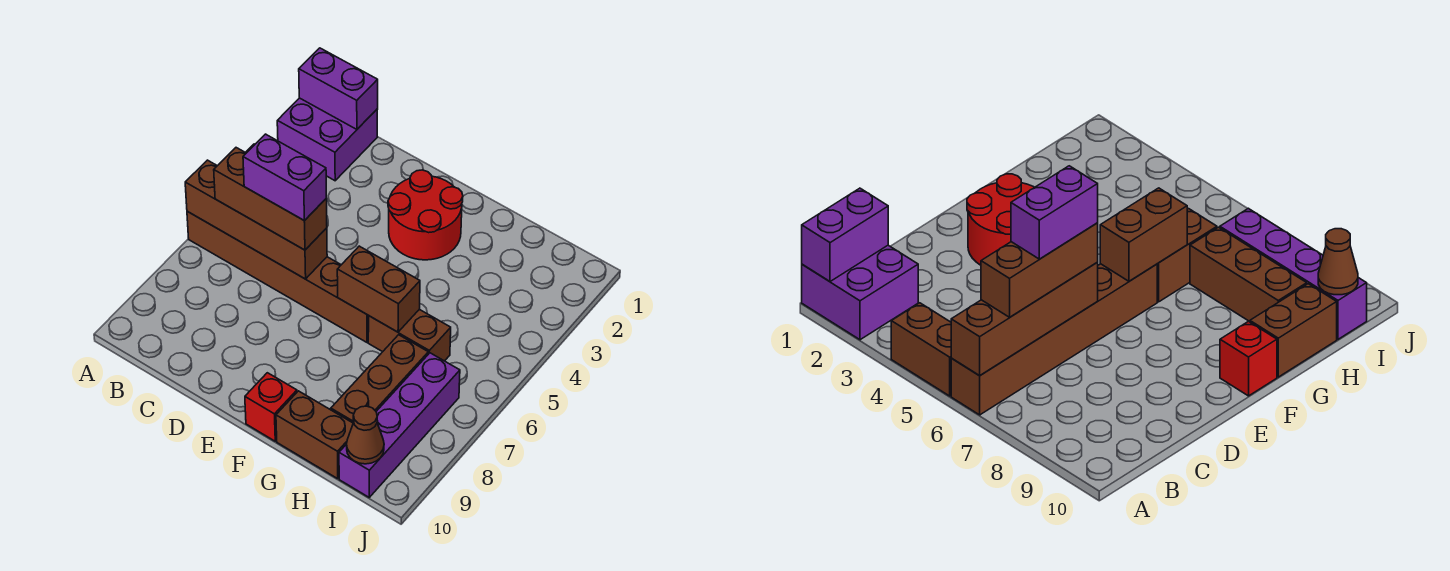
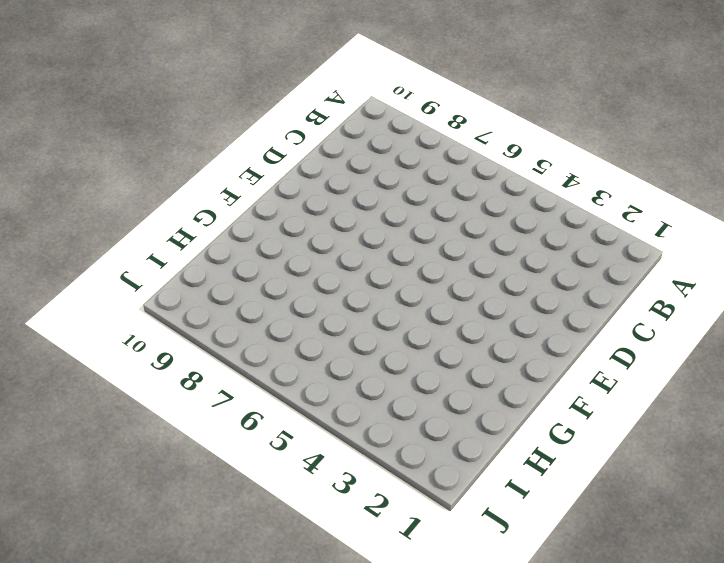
none -> purple brick A1:B2 level 1
none -> brown brick A4:A5 level 1
none -> brown brick A6:F6 level 1

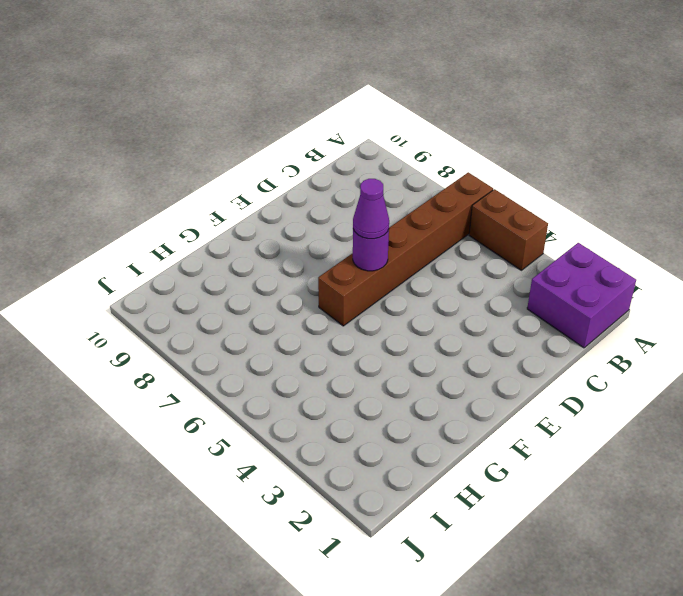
purple round brick E6 level 2 -> none
purple cone E6 level 3 -> none
none -> red round brick E2:F3 level 1
none -> red brick F10 level 1
none -> brown brick G6:H6 level 1

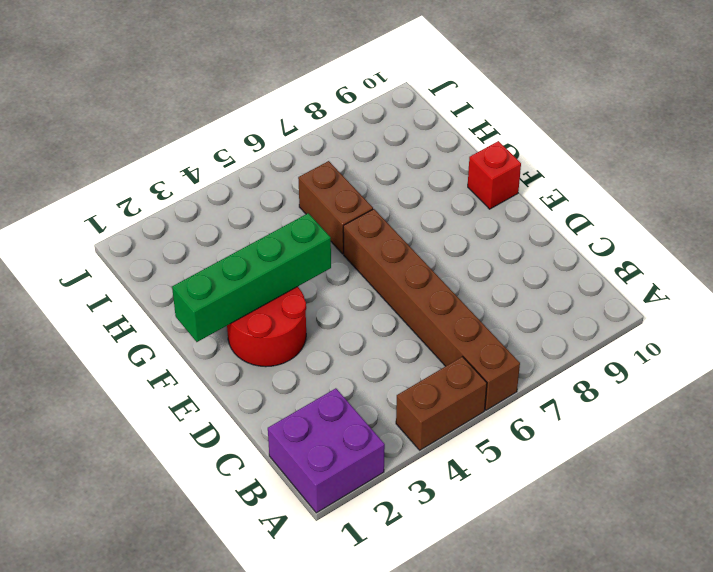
green brick F1:F4 level 2 -> none
none -> brown brick G10:H10 level 1
none -> brown brick H7:H9 level 1
none -> purple brick I7:I10 level 1

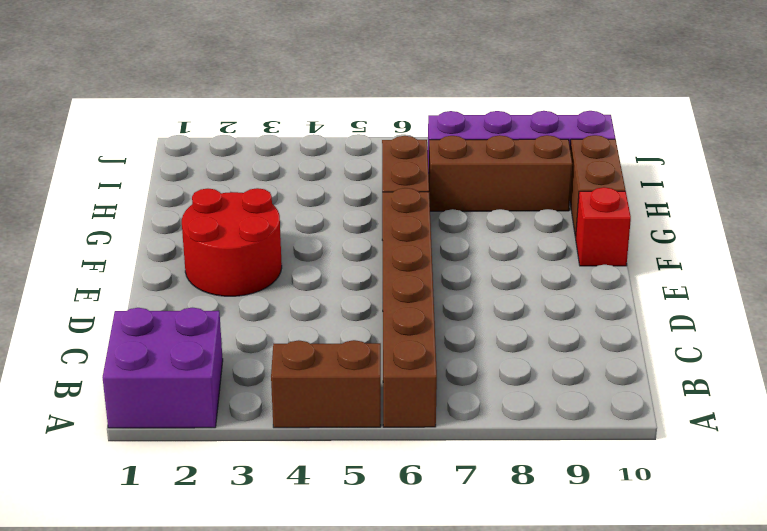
none -> purple brick A1:B1 level 2
none -> brown brick A6:D6 level 2
none -> brown brick F6:G6 level 2

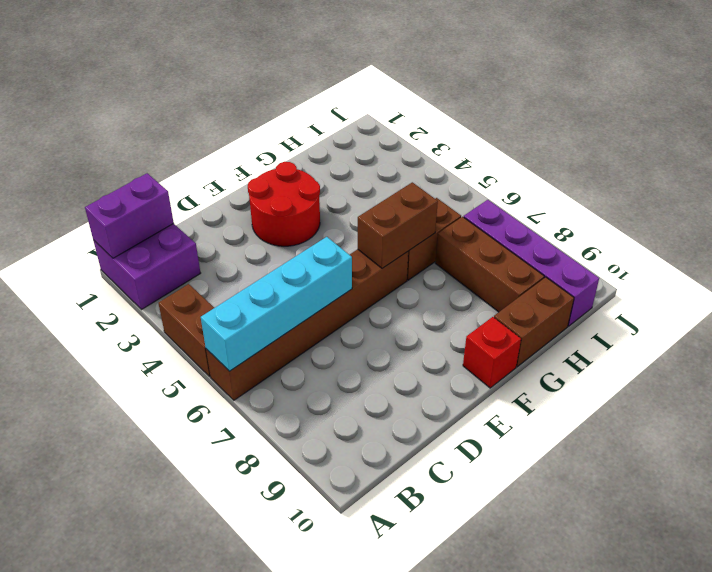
cyan brick A6:D6 level 2 -> brown brick A6:D6 level 2
none -> brown cone I10 level 2
none -> brown brick B6:D6 level 3
none -> purple brick C6:D6 level 4

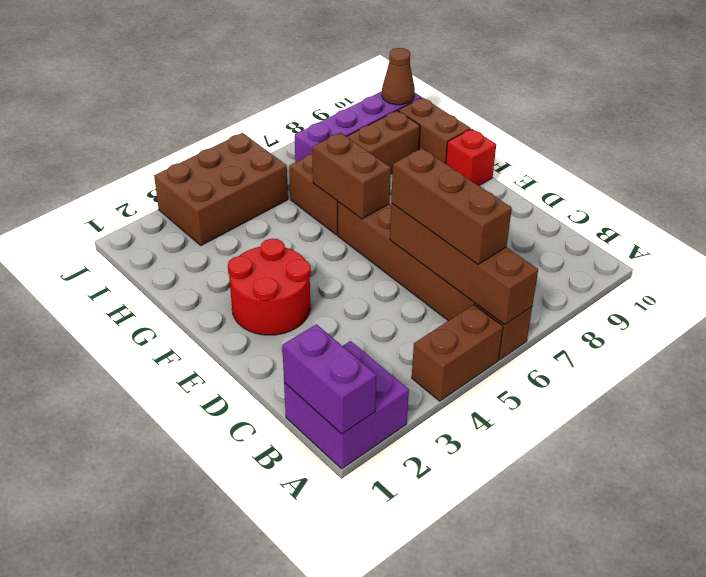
brown brick I3:J5 level 1 -> none
none -> purple brick C6:D6 level 4

